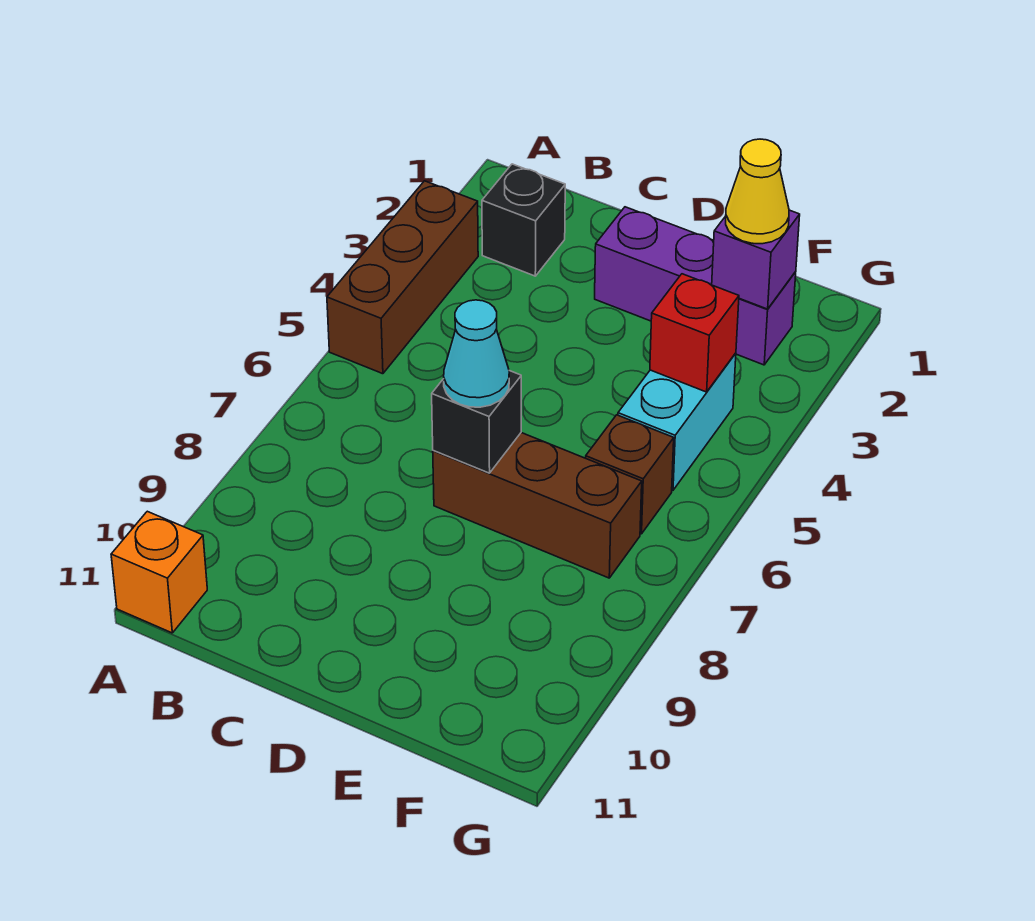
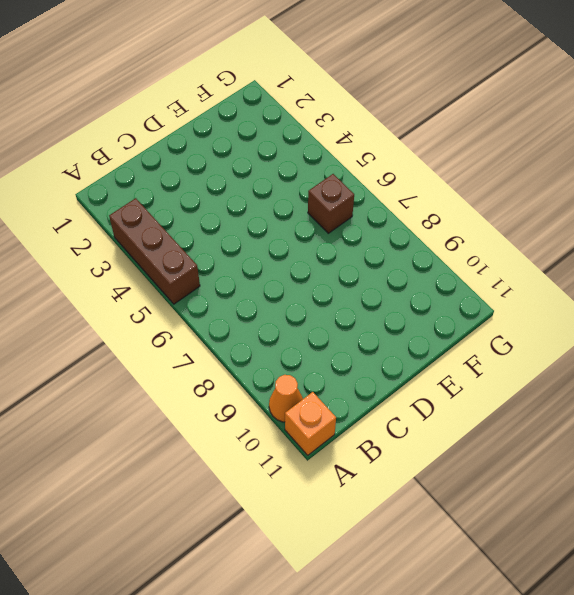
orange cone A10 level 1 -> none
none -> black brick B2 level 1
none -> purple brick D2:F2 level 1
none -> brown brick D7:F7 level 1

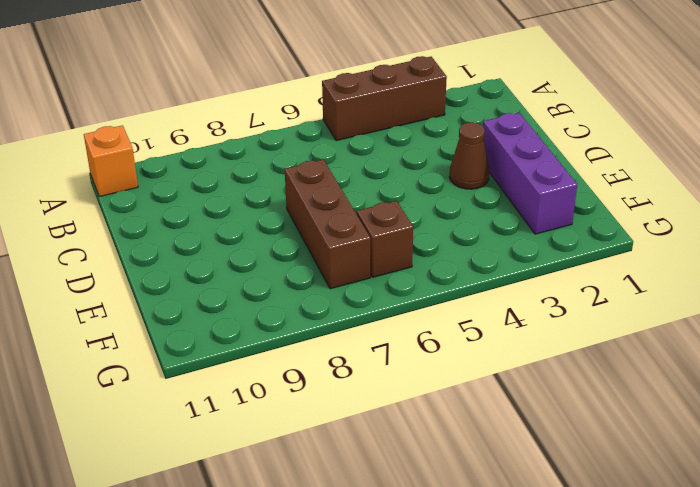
brown cone D3 level 1 -> none
none -> black brick B2 level 1
none -> cyan brick F4:F5 level 1
none -> black brick D7 level 2

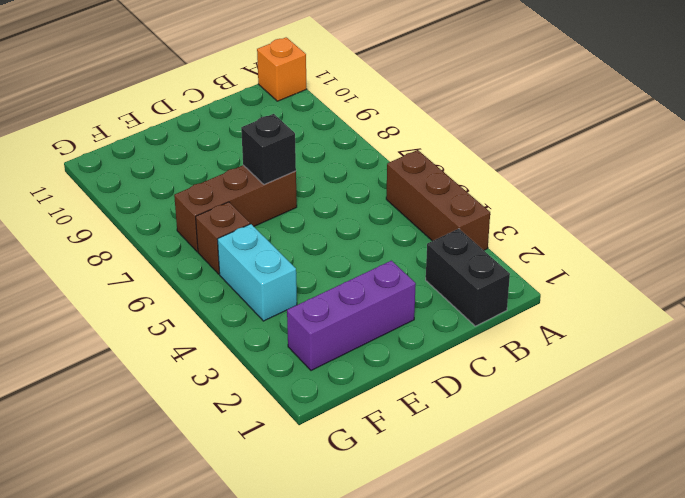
black brick B1:B2 level 1 -> black brick B2 level 1
none -> purple brick F2 level 2
none -> red brick F4 level 2
none -> cyan cone D7 level 3

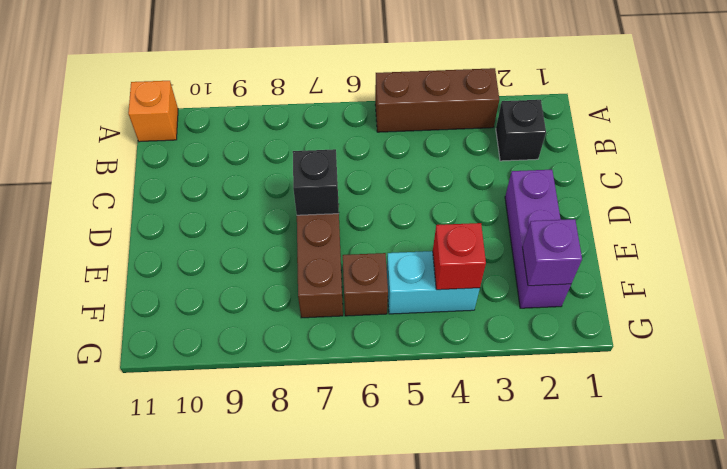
none -> cyan cone D7 level 3
none -> yellow cone F2 level 3

